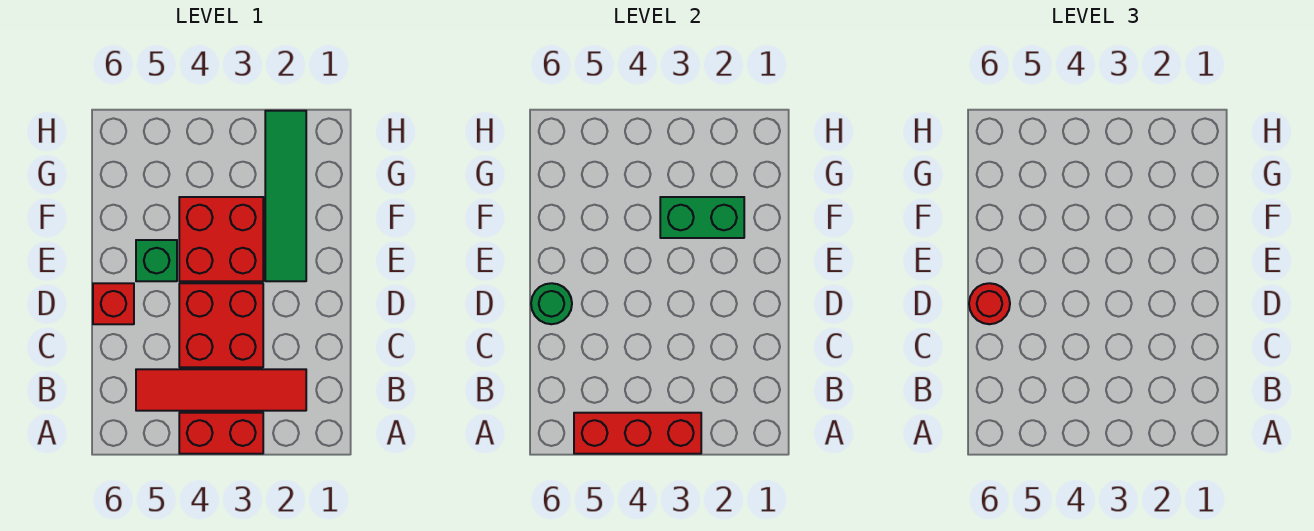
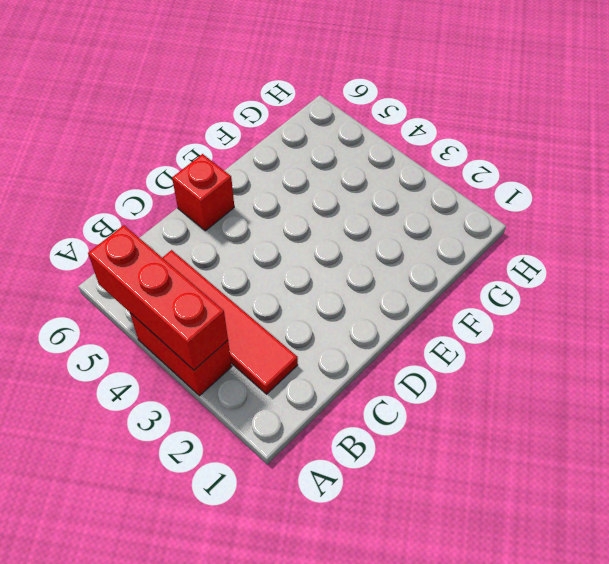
none -> red brick C3:D4 level 1
none -> green tile E2:H2 level 1

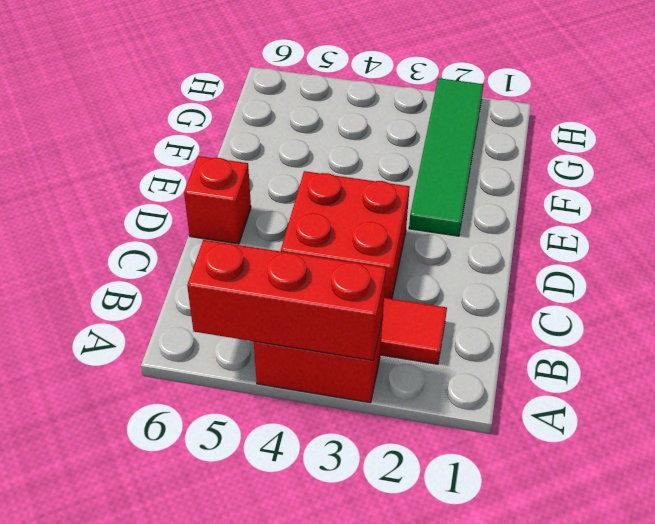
none -> red brick E3:F4 level 1
none -> green brick E5 level 1

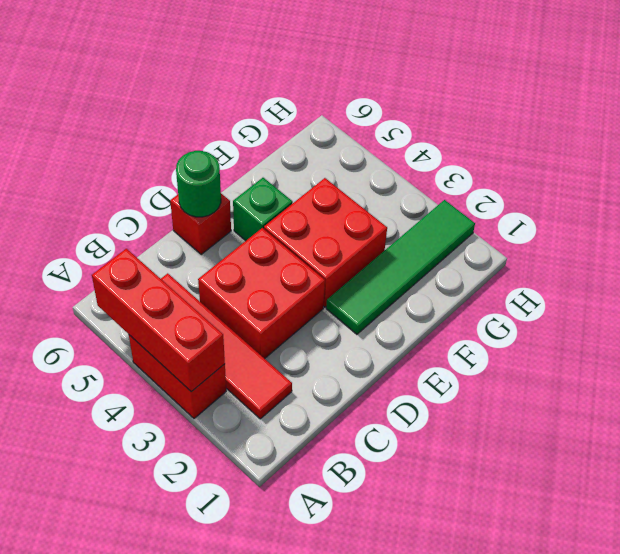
none -> green brick F2:F3 level 2
none -> red round brick D6 level 3

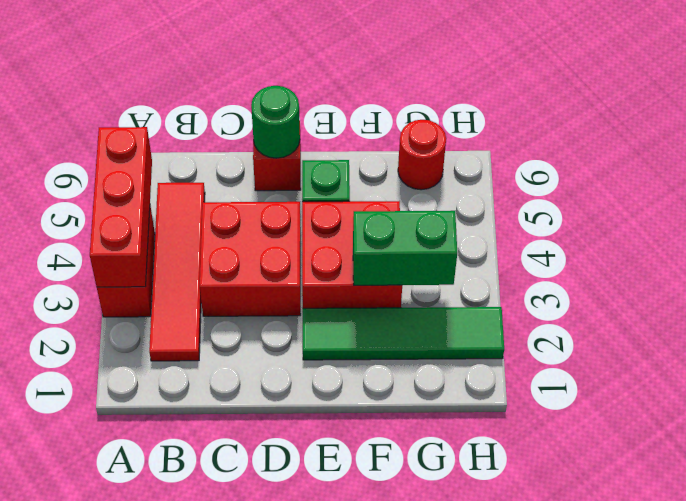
green brick F3:G3 level 2 -> green brick F2:F3 level 2
red round brick G6 level 1 -> red round brick D6 level 3

